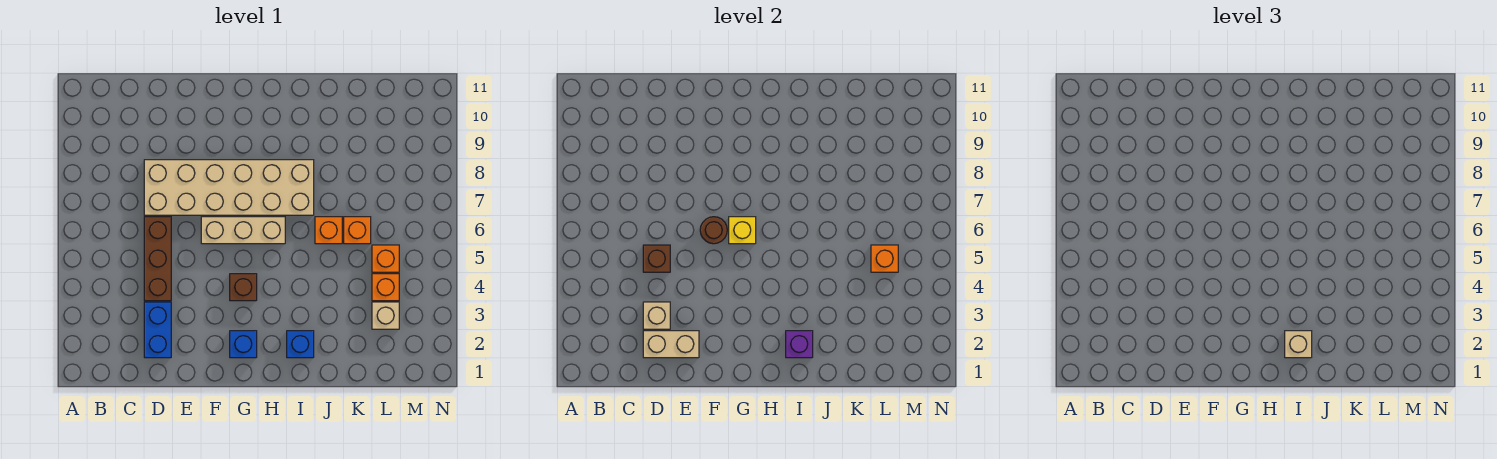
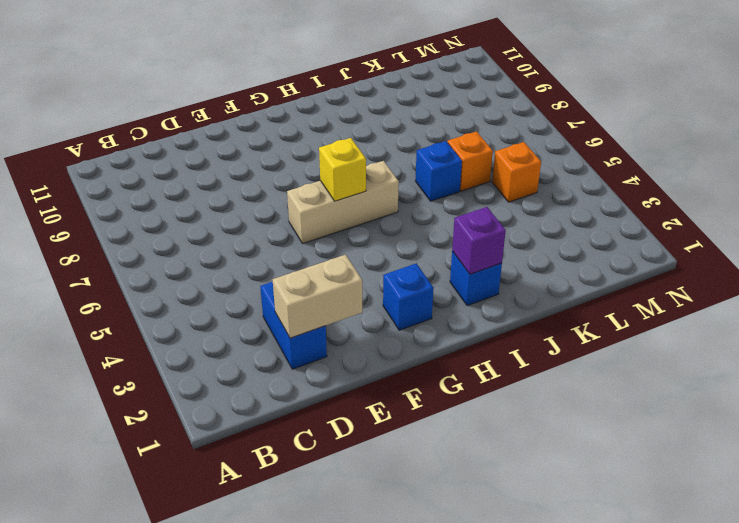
blue brick J6 level 1 -> orange brick J6 level 1
none -> brown brick D4:D6 level 1
none -> tan brick D7:I8 level 1
none -> brown brick G4 level 1

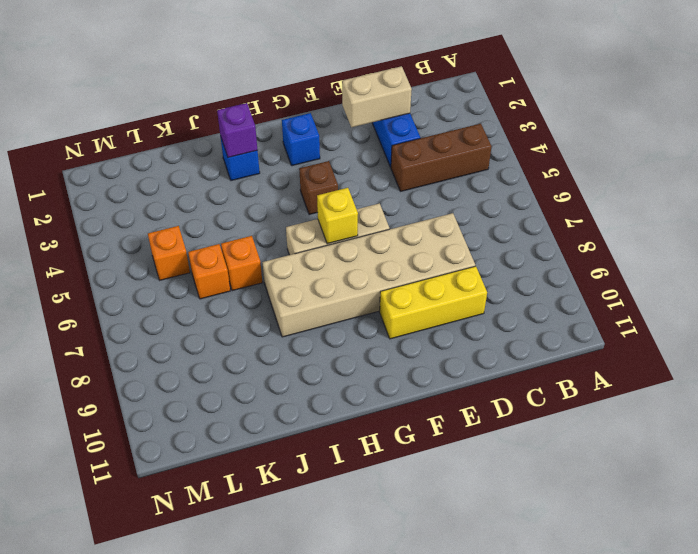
brown brick B4:D4 level 1 -> brown brick D4:D6 level 1
yellow brick D9:F9 level 1 -> none
none -> tan brick L3 level 1
none -> orange brick L4 level 1
none -> tan brick D3 level 2

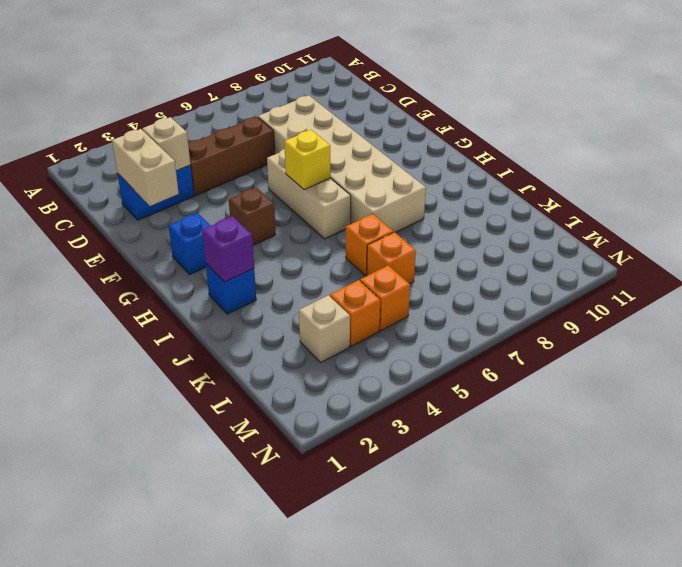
none -> brown brick D5 level 2
none -> brown round brick F6 level 2
none -> orange brick L5 level 2

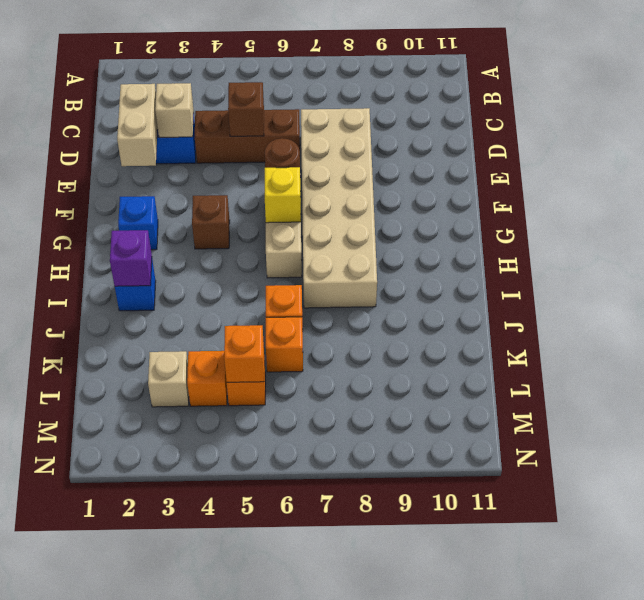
none -> tan brick I2 level 3

